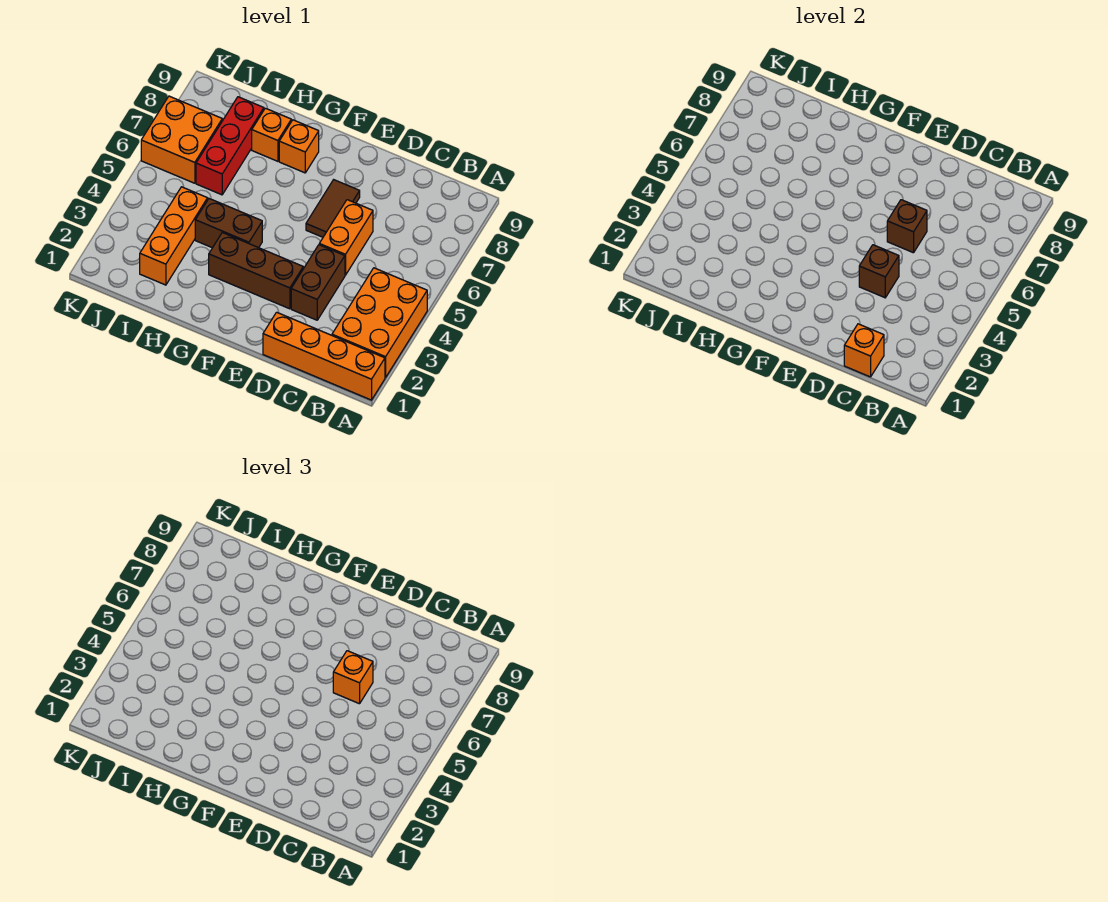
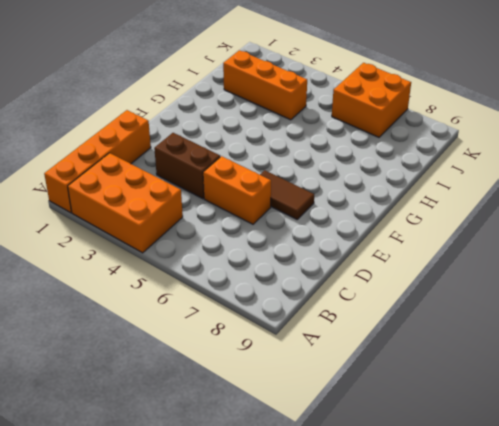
none -> brown brick E3:G3 level 1
none -> brown brick G4:H4 level 1
none -> orange brick G8 level 1

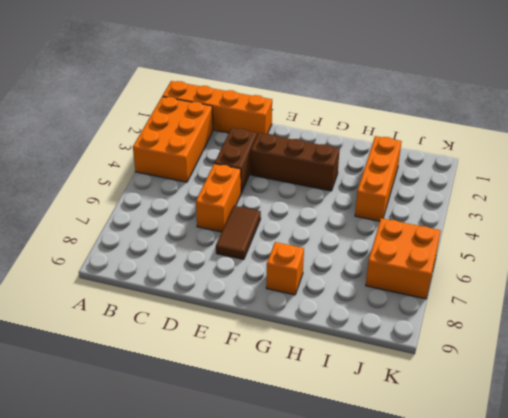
none -> brown brick G4:H4 level 1
none -> orange brick H8 level 1
none -> red brick I6:I8 level 1

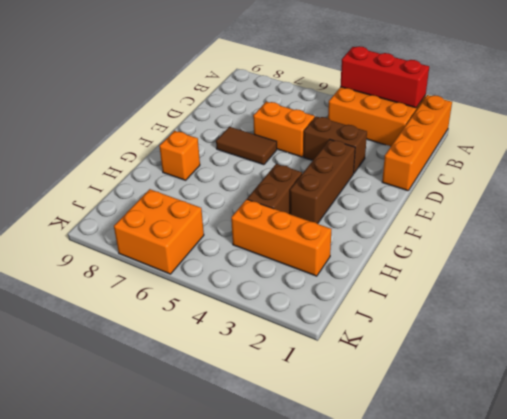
red brick A2:A4 level 2 -> red brick I6:I8 level 1
none -> orange brick H8 level 1
none -> orange brick C1 level 2
none -> brown brick D4 level 2

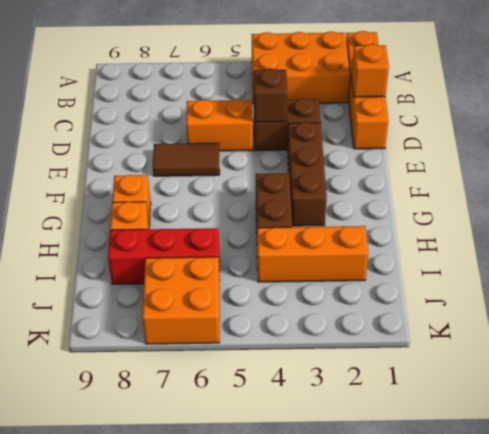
none -> brown brick D6 level 2
none -> orange brick D6 level 3

